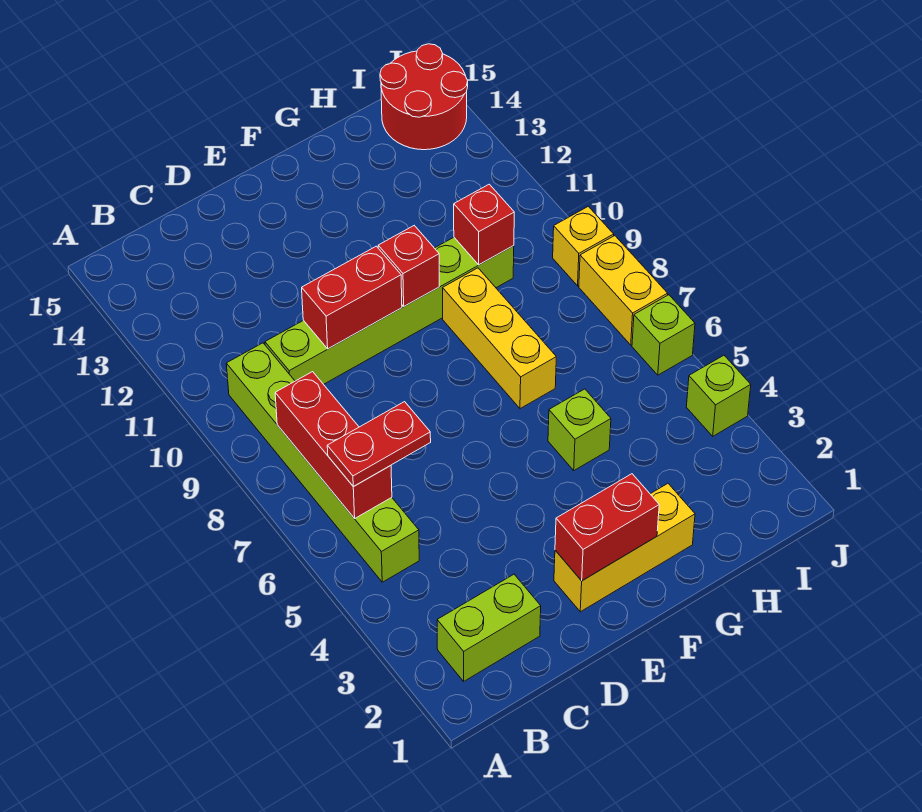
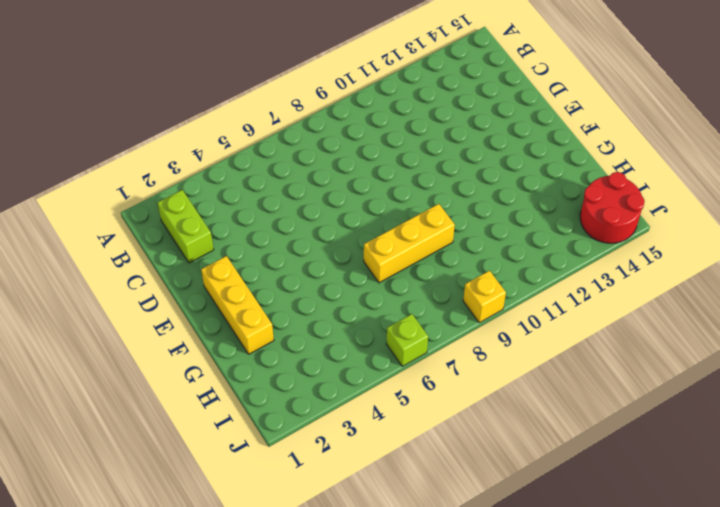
none -> lime brick B5:B10 level 1
none -> lime brick C10:H10 level 1
none -> lime brick G5 level 1

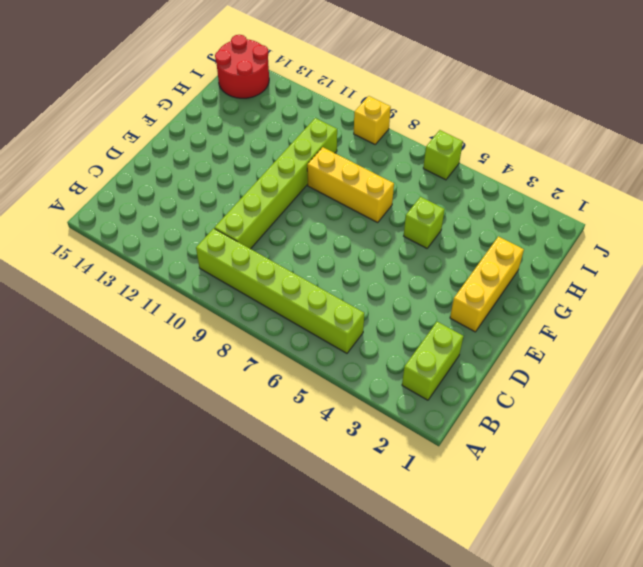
none -> lime brick J4 level 1
none -> yellow brick J7:J8 level 1
none -> red brick B6:B8 level 2

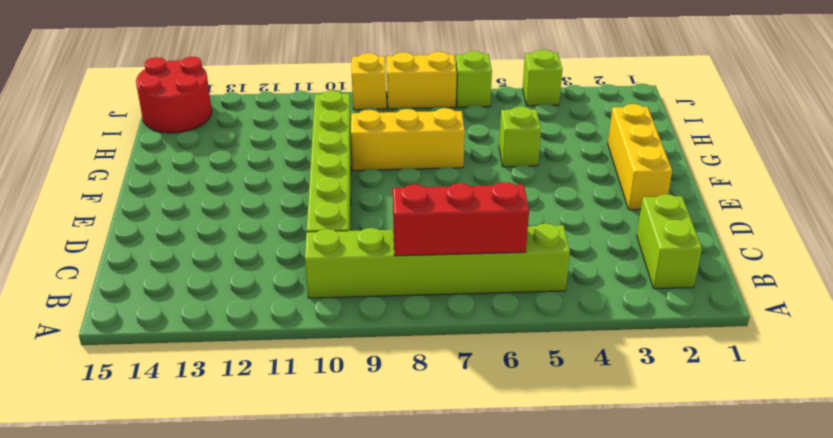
none -> red brick D10:E10 level 2
none -> red brick E2:F2 level 2
none -> red brick F10 level 2

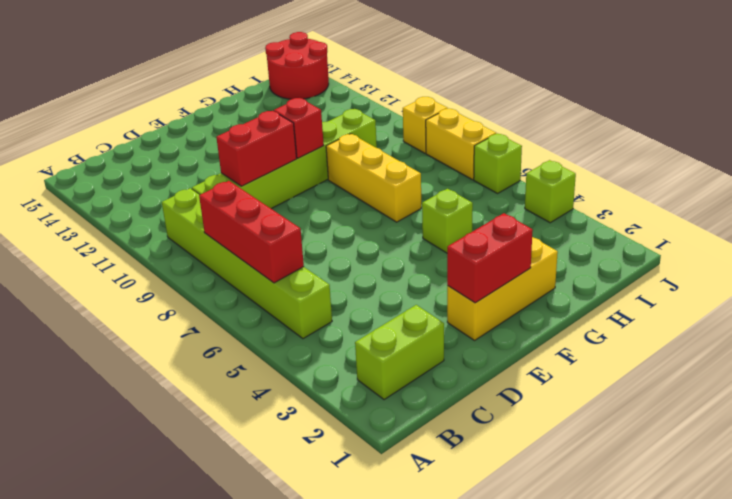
none -> red brick H10 level 2
none -> red plate B6:C6 level 3

